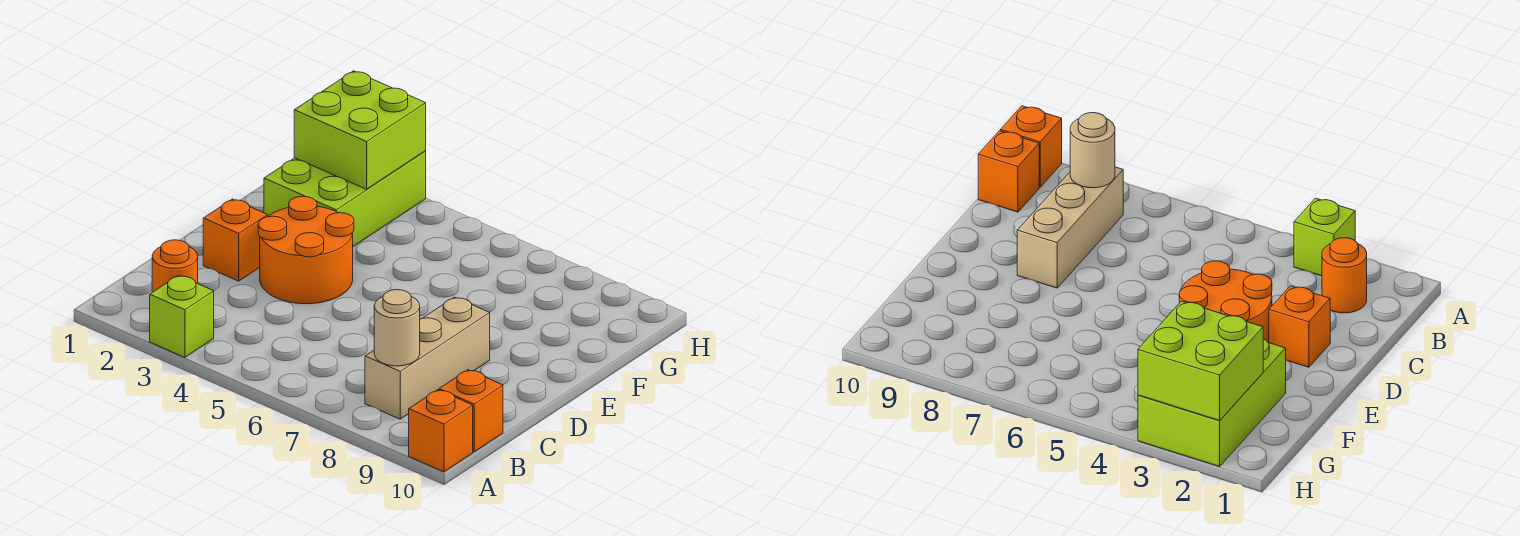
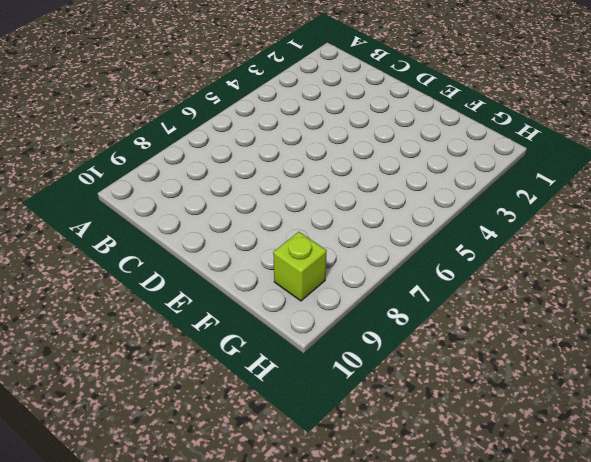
lime brick G9 level 1 -> lime brick A3 level 1
none -> orange brick A10 level 1
none -> orange round brick B2 level 1

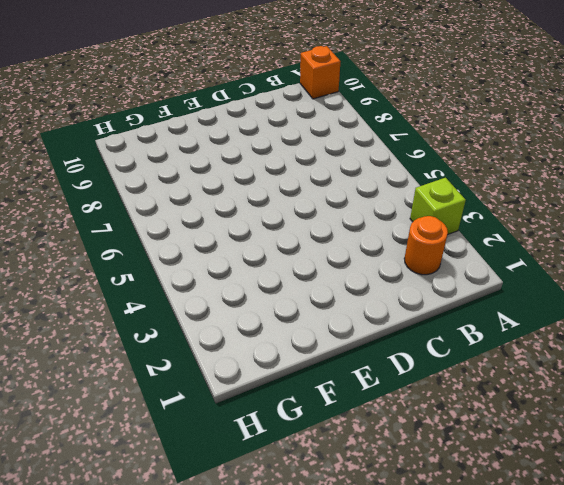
none -> tan brick B8:D8 level 1
none -> orange brick B10 level 1

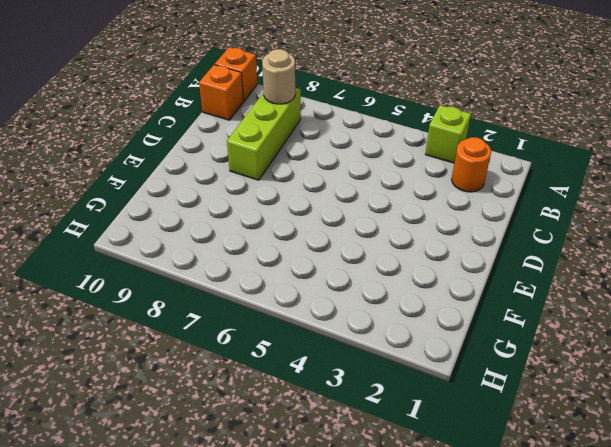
lime brick B8:D8 level 1 -> tan brick B8:D8 level 1
none -> orange brick D2 level 1
none -> orange round brick D3:E4 level 1

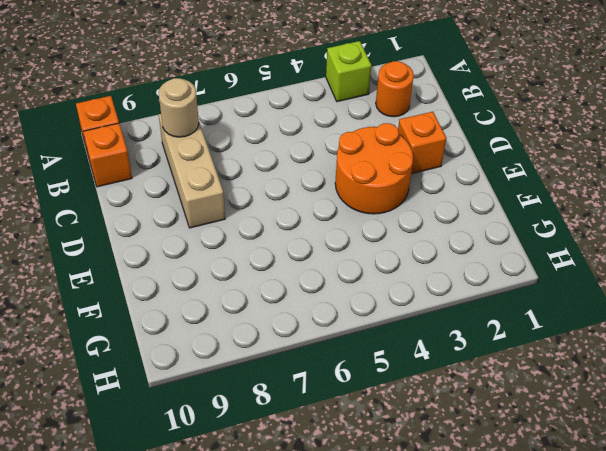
none -> lime brick F2:H3 level 1
none -> lime brick G2:H3 level 2

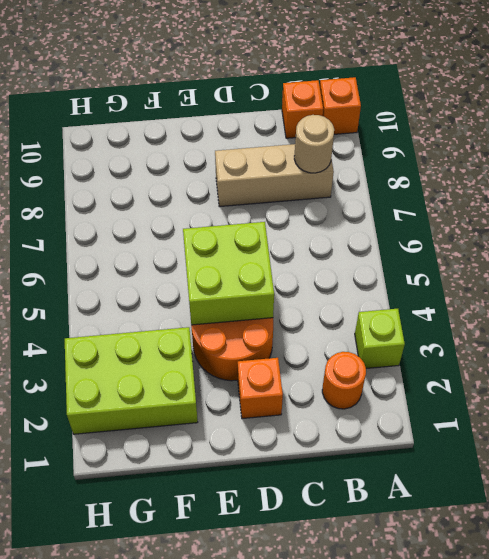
lime brick D4:E5 level 2 -> lime brick G2:H3 level 2

